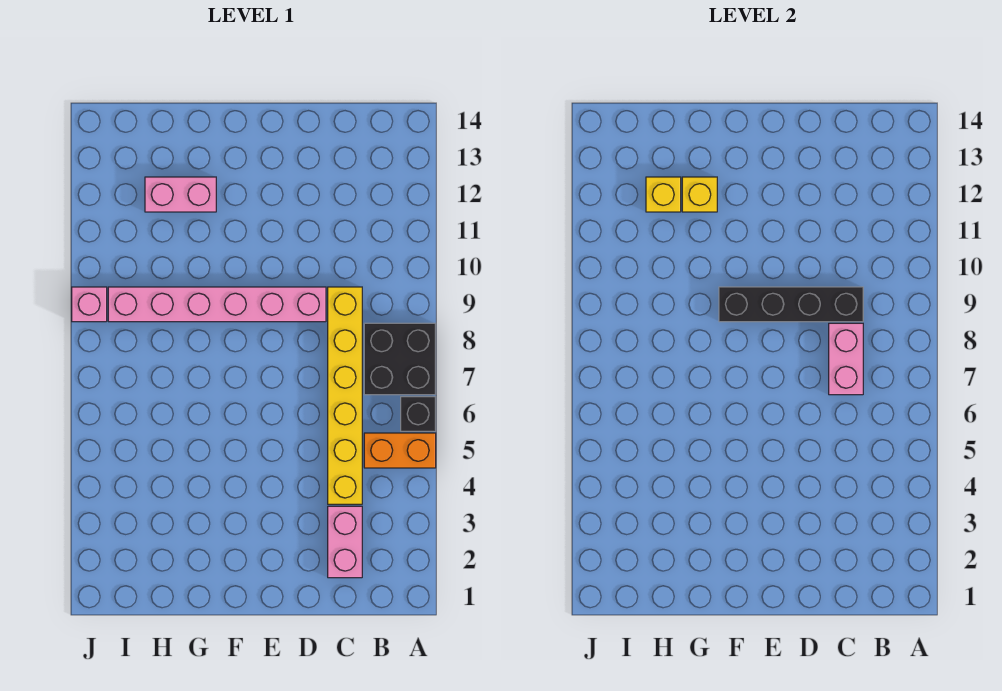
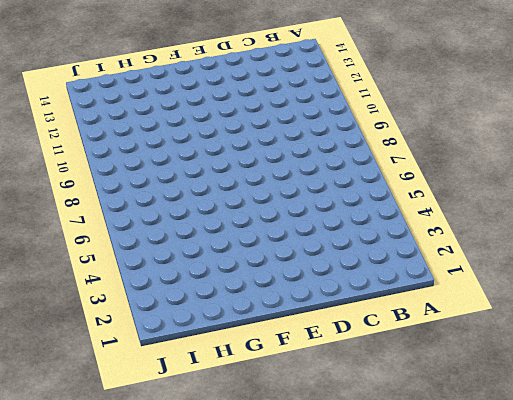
none -> orange brick A5:B5 level 1
none -> black brick A6 level 1
none -> black brick A7:B8 level 1

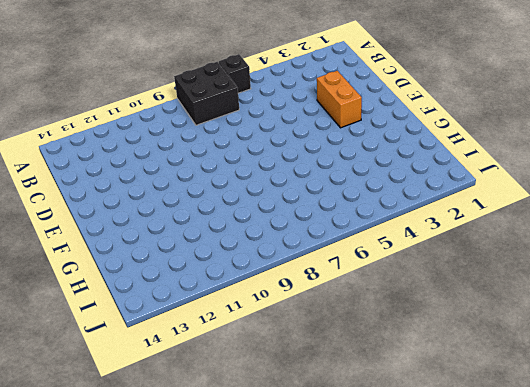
orange brick D3:E3 level 1 -> orange brick A5:B5 level 1
none -> pink brick C2:C3 level 1
none -> yellow brick C4:C9 level 1
none -> pink brick D9:I9 level 1

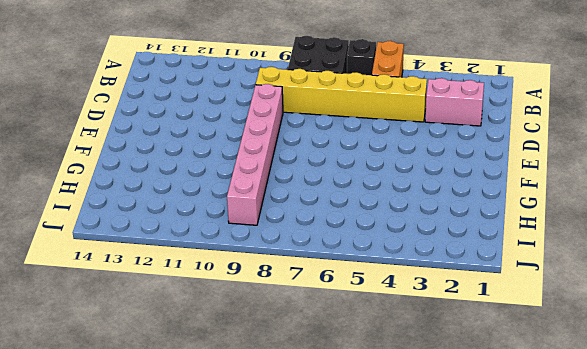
none -> pink brick G12:H12 level 1
none -> pink brick J9 level 1
none -> pink brick C7:C8 level 2

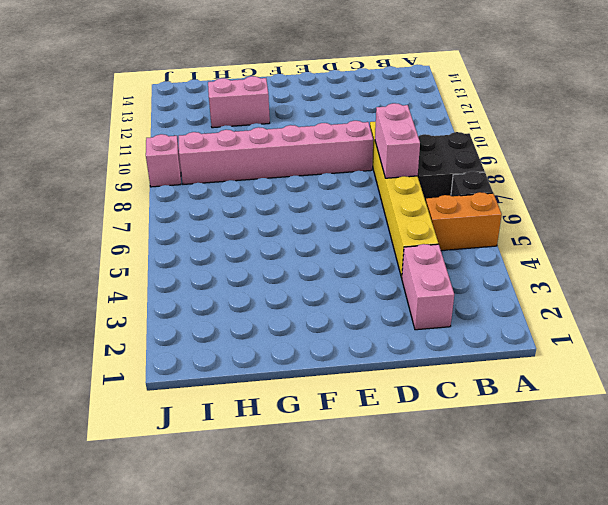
none -> black brick C9:F9 level 2
none -> yellow brick G12 level 2
none -> yellow brick H12 level 2

